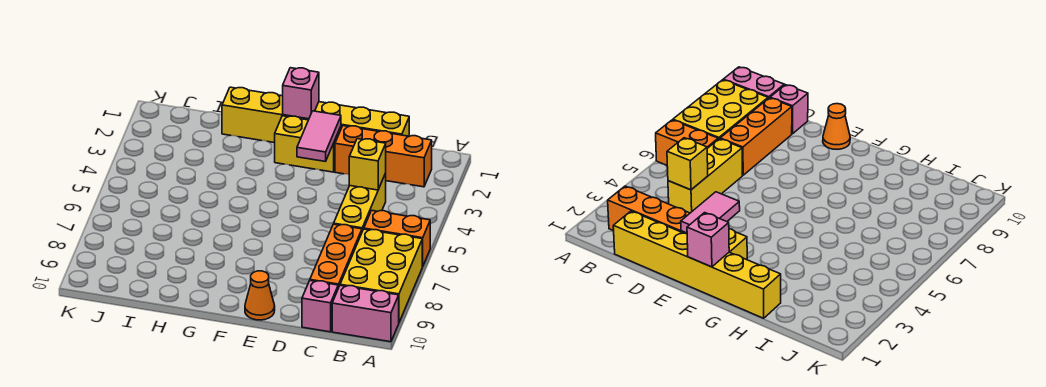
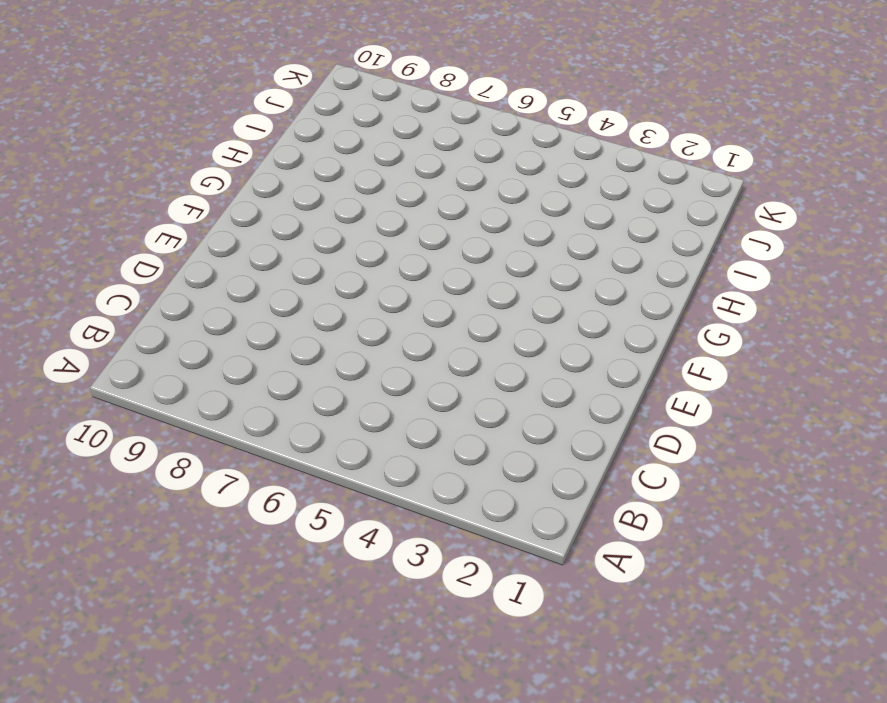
none -> orange brick A6:B6 level 1
none -> yellow brick A7:B9 level 1
none -> pink brick A10:B10 level 1

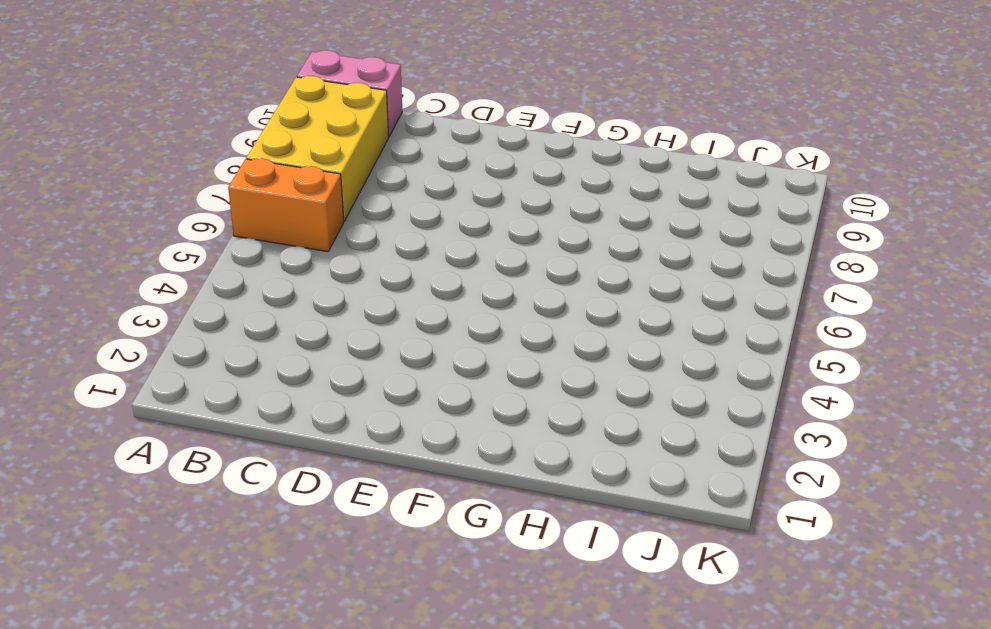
none -> orange brick B2:D2 level 1
none -> yellow brick C1:H1 level 1
none -> yellow brick C4:C6 level 1

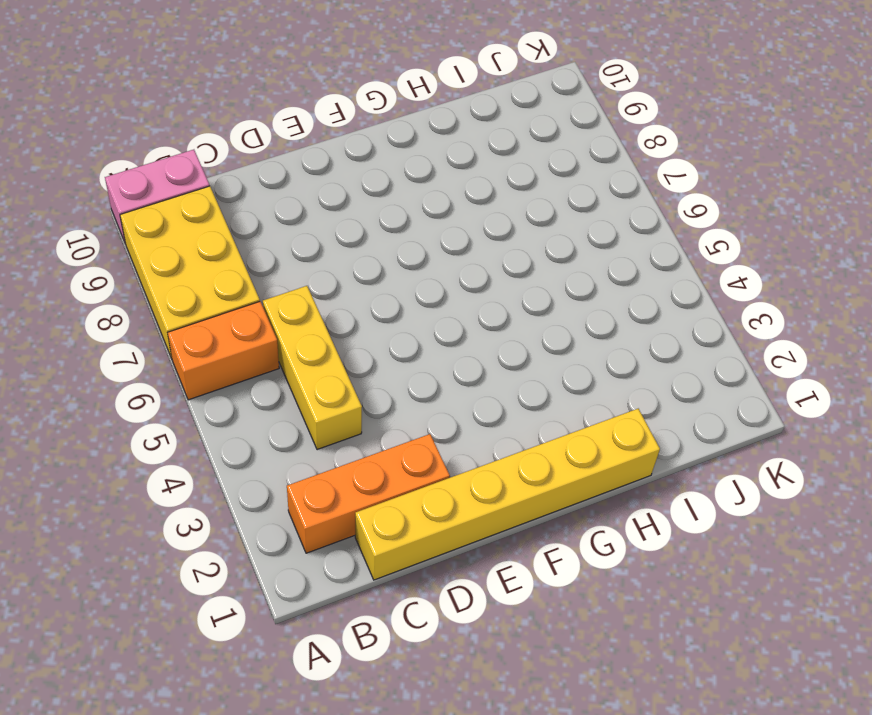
none -> orange brick C7:C9 level 1
none -> pink brick C10 level 1
none -> yellow brick E2:F2 level 1

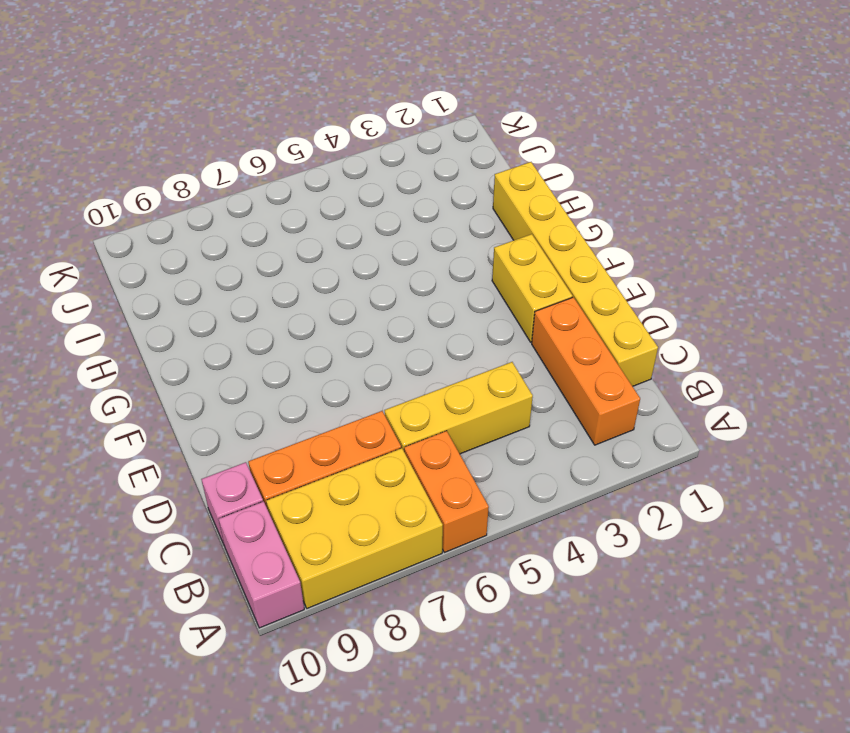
none -> orange cone E10 level 1
none -> yellow brick C4 level 2
none -> pink tile E2:E3 level 2

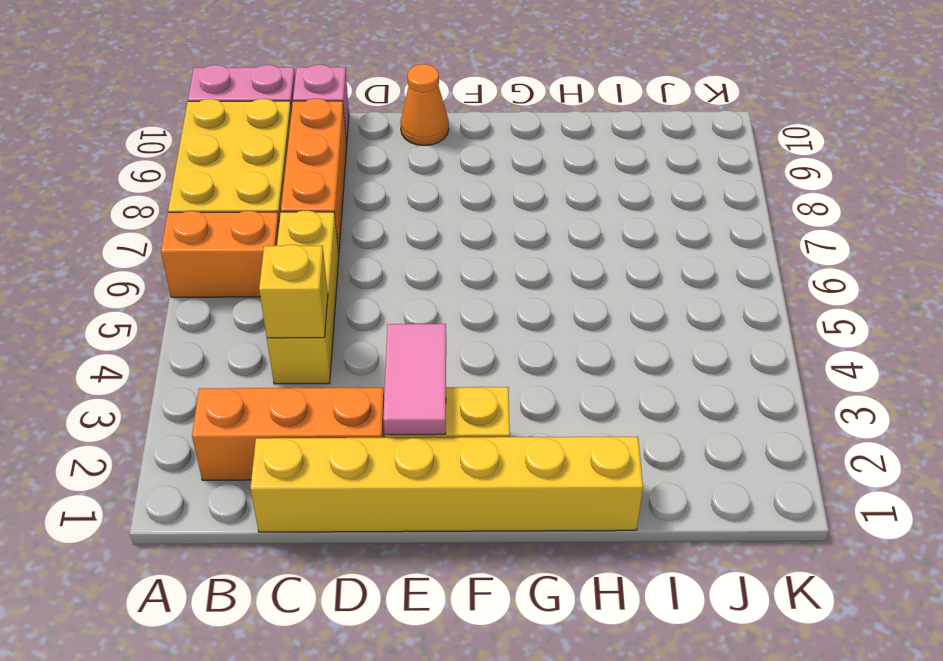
none -> pink brick F1 level 2

